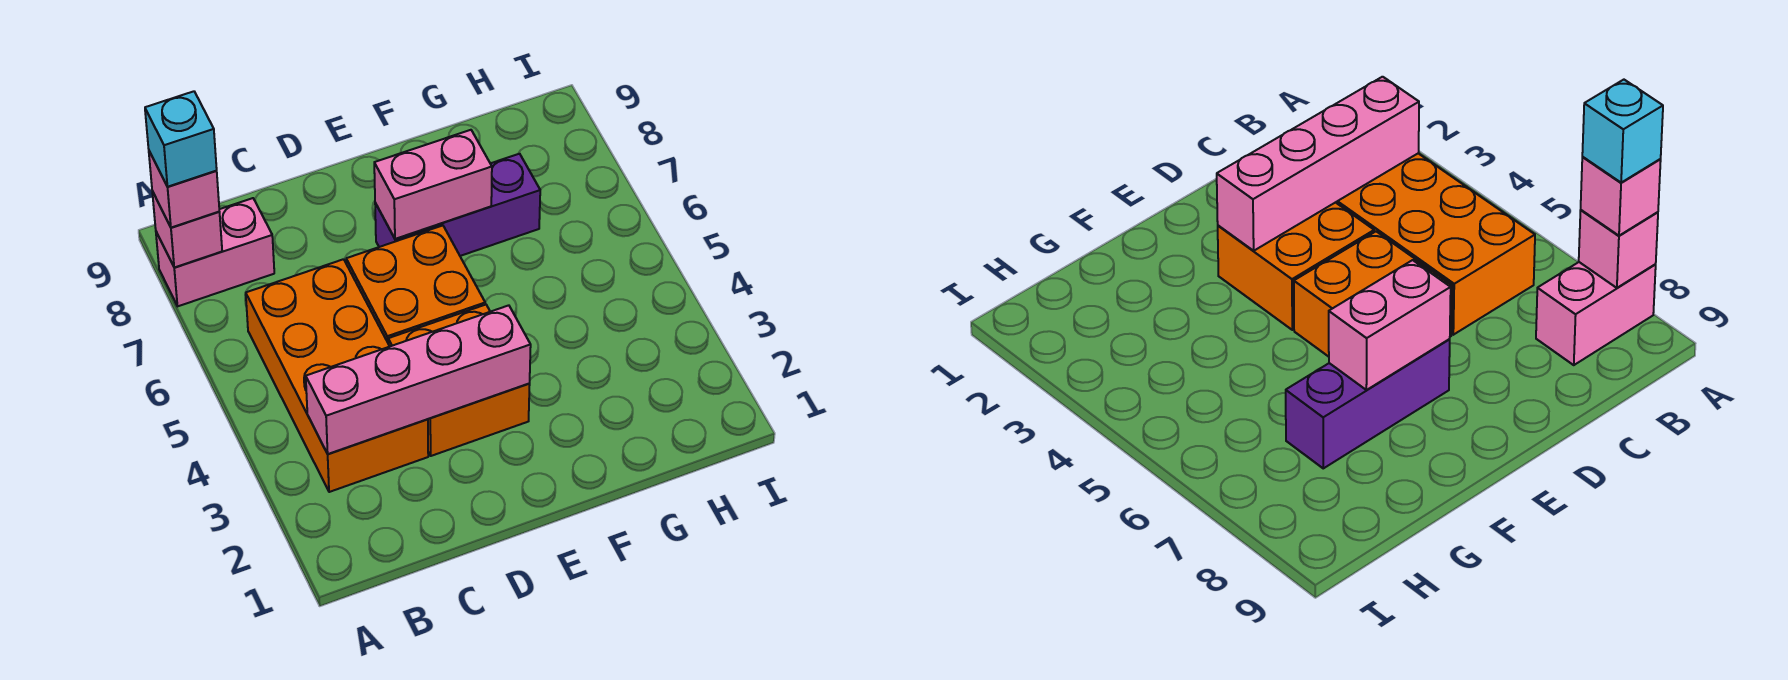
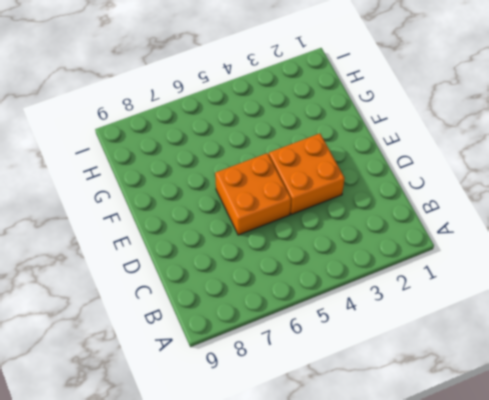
none -> pink brick A8:B8 level 1
none -> orange brick B3:C6 level 1

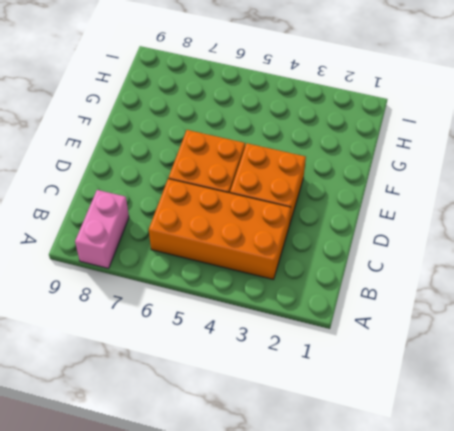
none -> purple brick E7:G7 level 1
none -> pink brick A8 level 2

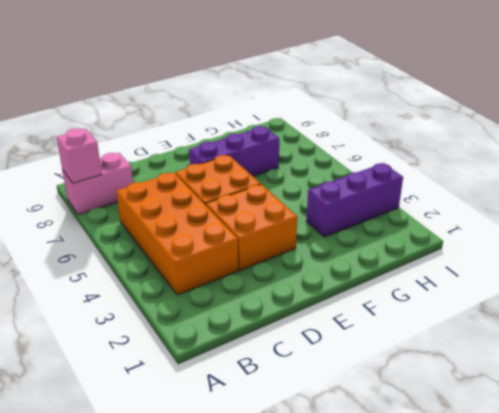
purple brick G3:I3 level 1 -> none
none -> pink brick B3:E3 level 2
none -> pink brick E7:F7 level 2

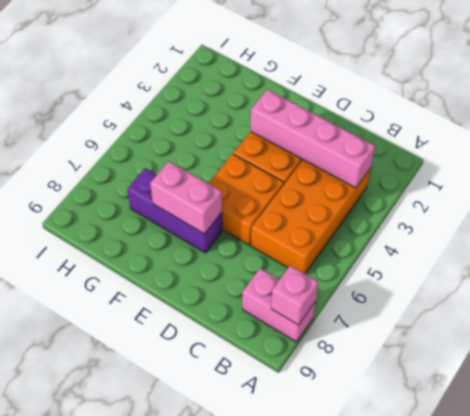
none -> pink brick A8 level 3
none -> cyan brick A8 level 4

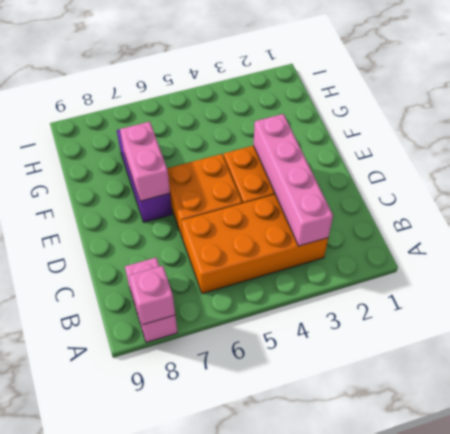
none -> pink brick A8 level 3
none -> cyan brick A8 level 4

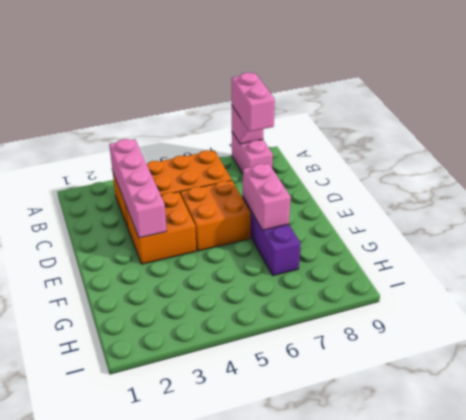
pink brick A8:B8 level 3 -> pink brick A8 level 3
none -> cyan brick A8 level 4

